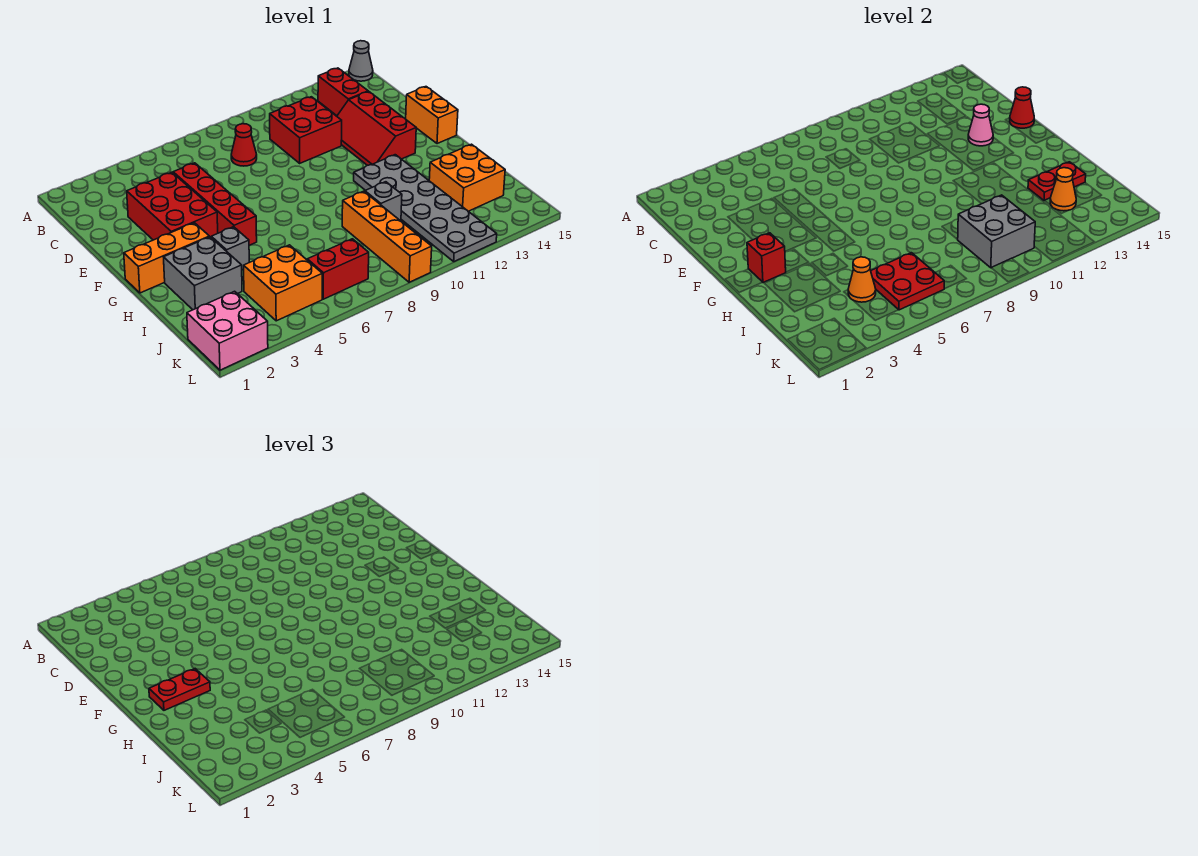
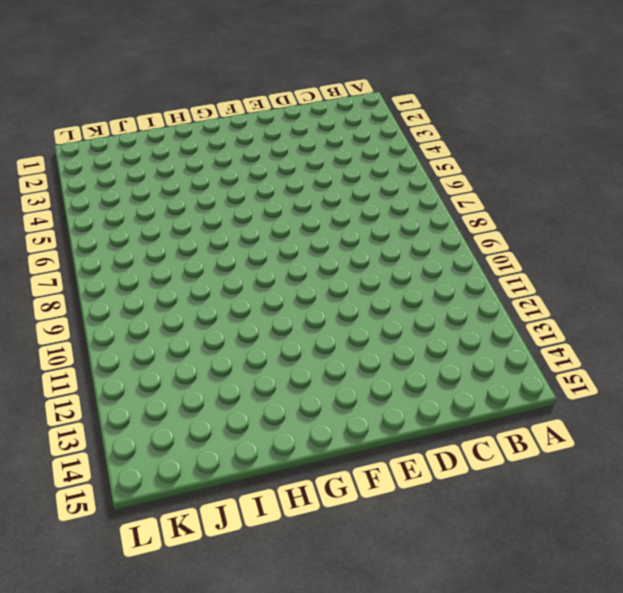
none -> grey cone A15 level 1
none -> red brick B13:C13 level 1
none -> red cone C8 level 1

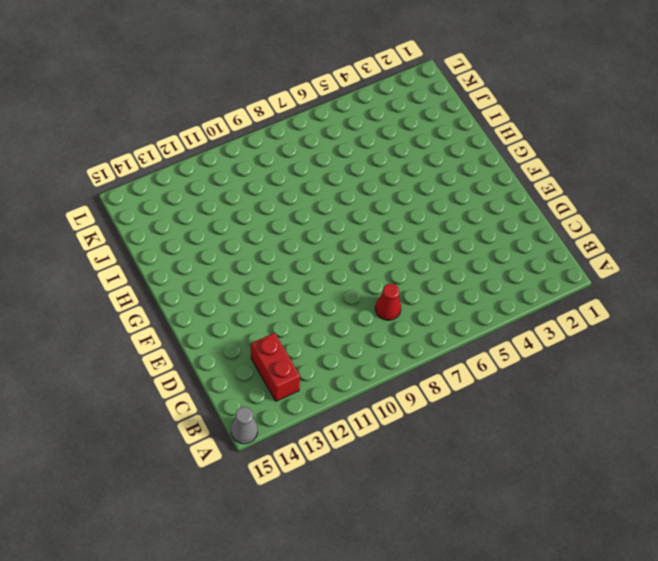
none -> red brick C10:D11 level 1
none -> red brick D3:F4 level 1
none -> red brick D5:G5 level 1

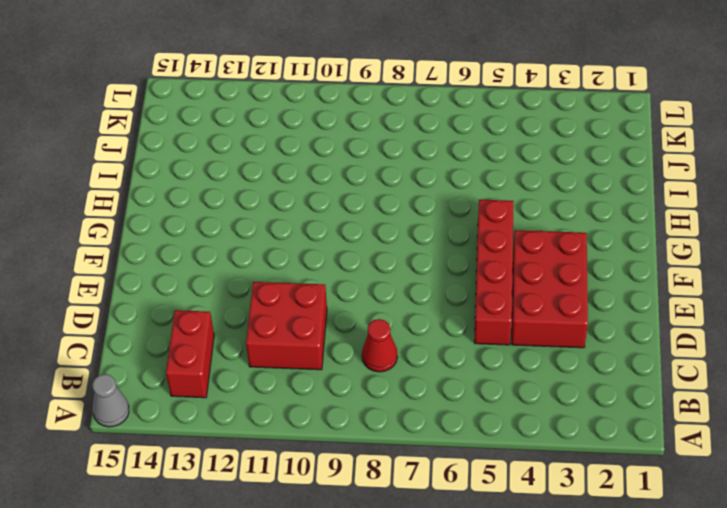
none -> red slope D12:F13 level 1 top 13
none -> orange brick E15:F15 level 1
none -> orange brick G1:G3 level 1

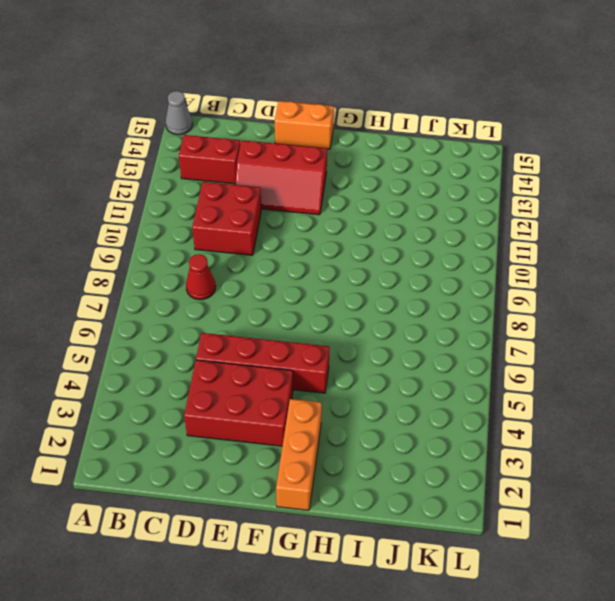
none -> grey plate G11:L12 level 1
none -> grey brick H2:I3 level 1
none -> grey brick H4 level 1

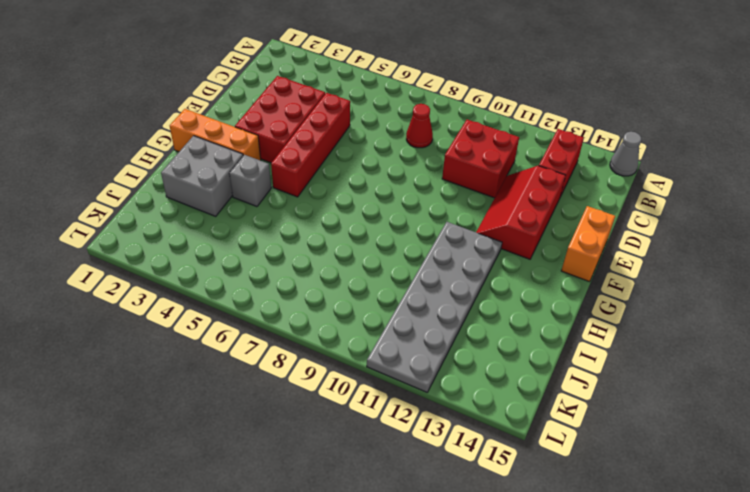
none -> orange brick I9:L9 level 1
none -> grey brick I10 level 1
none -> orange brick I13:J14 level 1

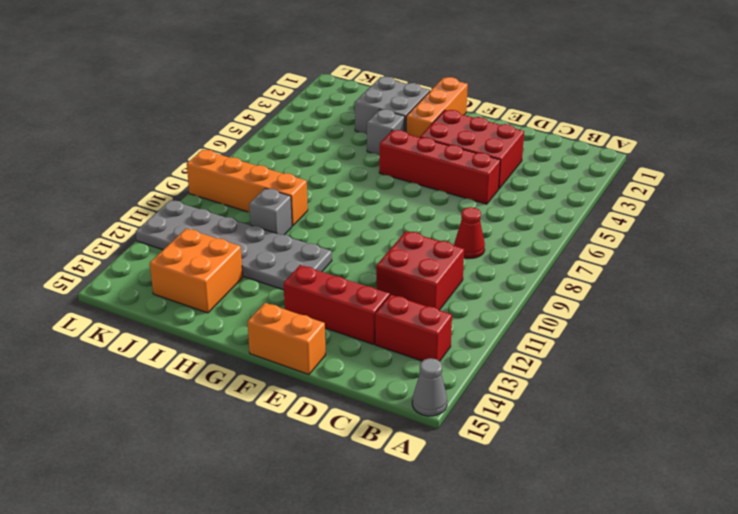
none -> orange brick J4:K5 level 1
none -> pink brick K1:L2 level 1
none -> red brick K6:K7 level 1

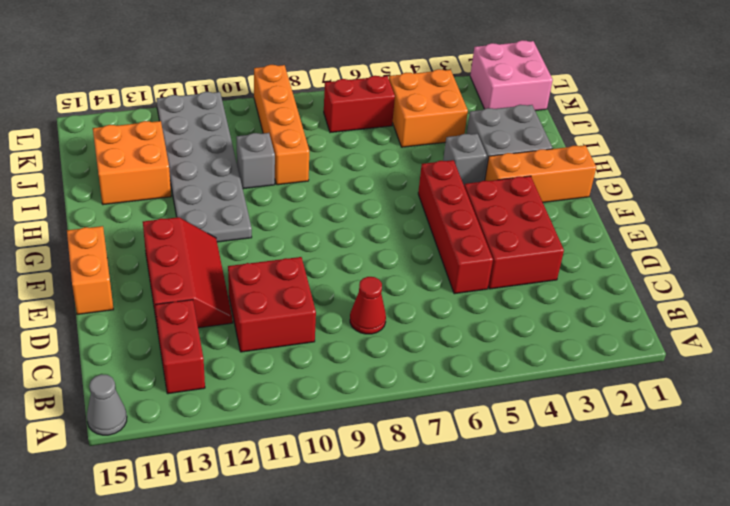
none -> pink cone E13 level 2
none -> red cone E15 level 2
none -> red brick G2 level 2

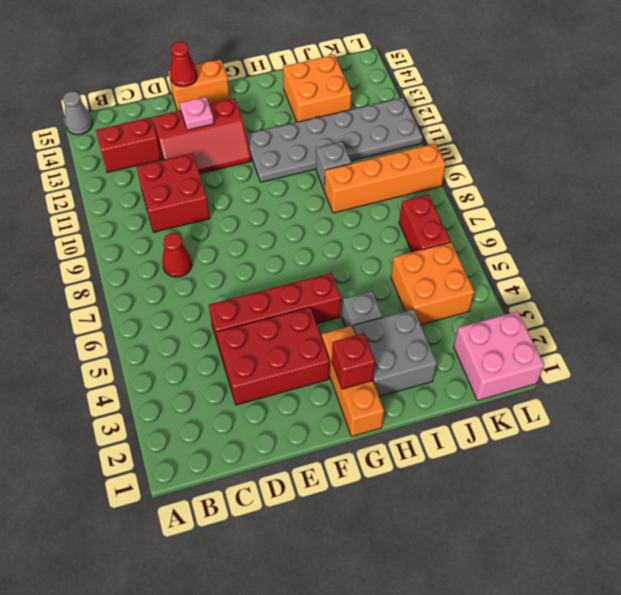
pink plate E13 level 2 -> pink cone E13 level 2
none -> red plate I13:I14 level 2
none -> orange cone J4 level 2
none -> red plate J5:K6 level 2

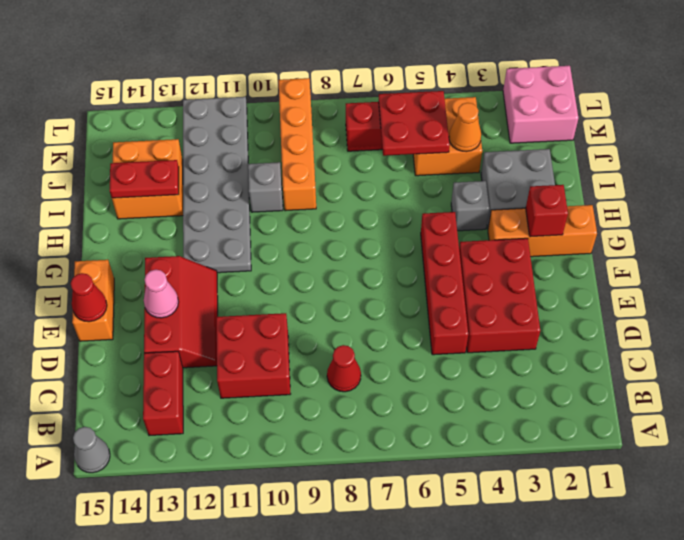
none -> grey brick J9:K10 level 2
none -> orange cone J13 level 2
none -> red plate G2:G3 level 3

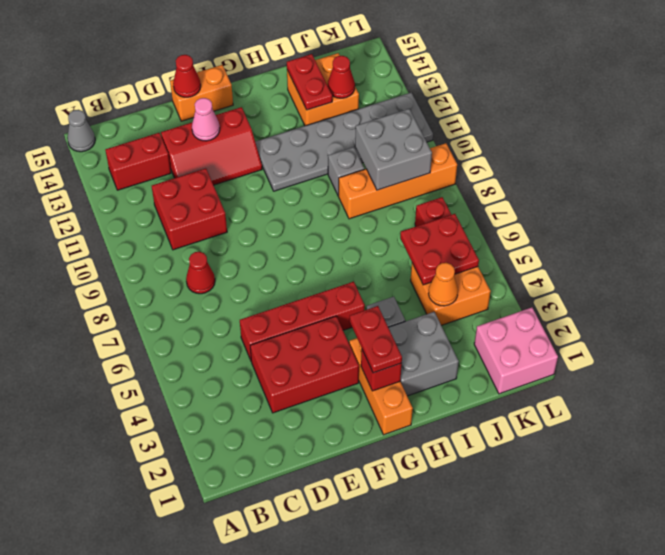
red cone J13 level 2 -> orange cone J13 level 2

